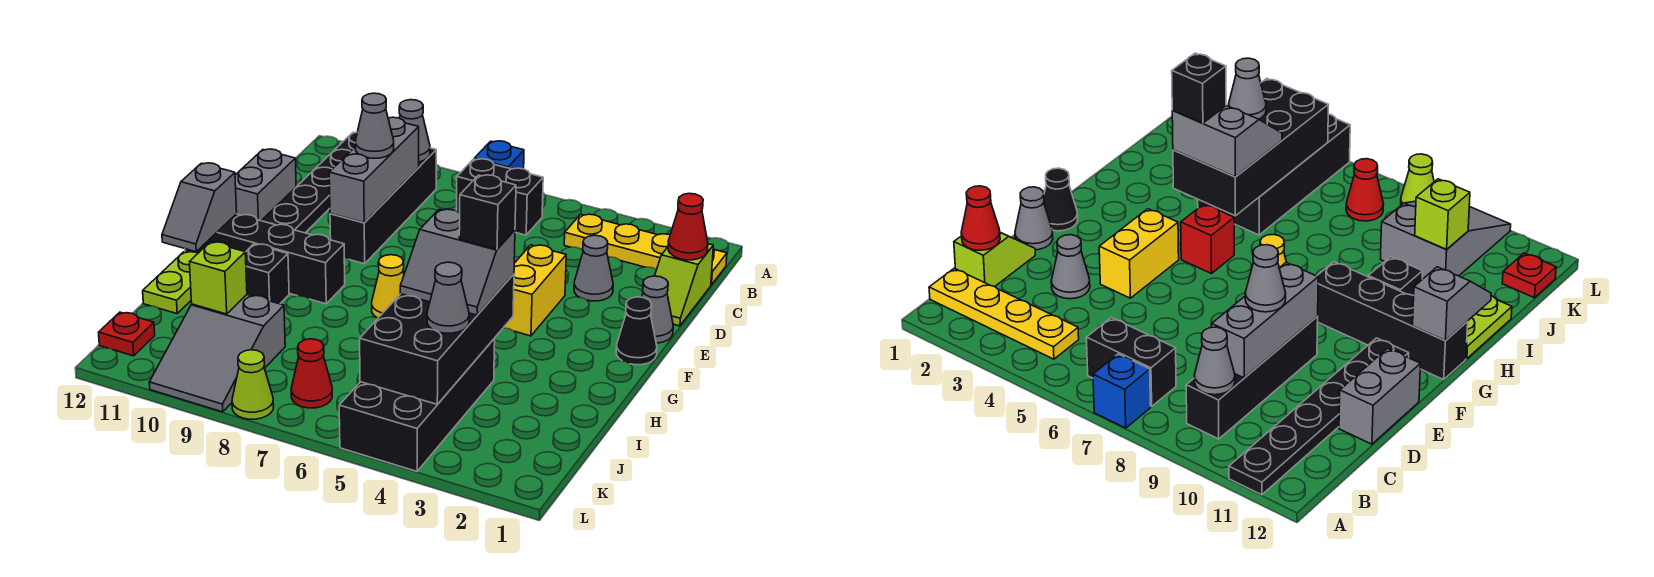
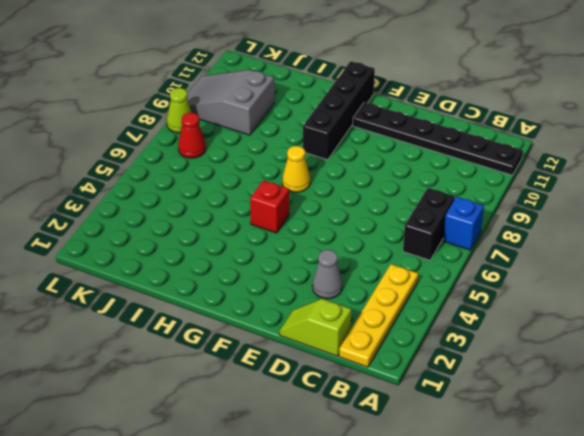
none -> black brick B9:E9 level 1
none -> grey brick D12:E12 level 1
none -> grey cone E1 level 1
none -> yellow brick E4:F4 level 1

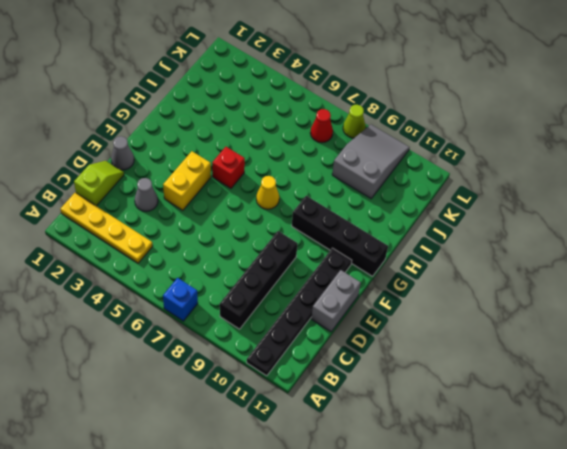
none -> black brick B6:B7 level 1
none -> black cone F1 level 1
none -> black brick H10 level 1
none -> lime plate H12:I12 level 1

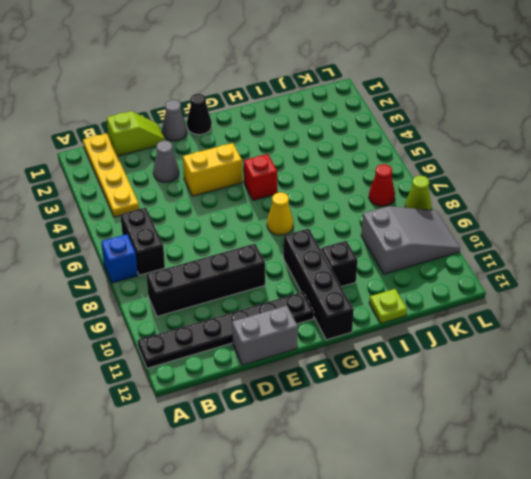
lime plate I12 level 1 -> lime plate H12:I12 level 1
none -> black brick I4:L5 level 1
none -> red plate K12 level 1
none -> grey cone B9 level 2
none -> red cone C1 level 2

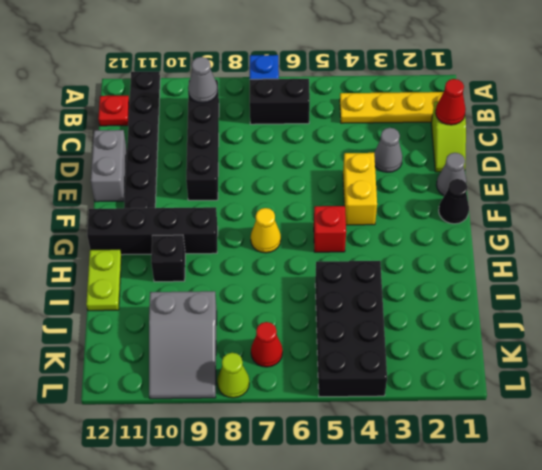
red plate B12 level 1 -> red plate K12 level 1
none -> grey brick C9:E9 level 2
none -> grey slope G12:H12 level 2 top G
none -> black brick H4:K5 level 2
none -> lime brick J10 level 2

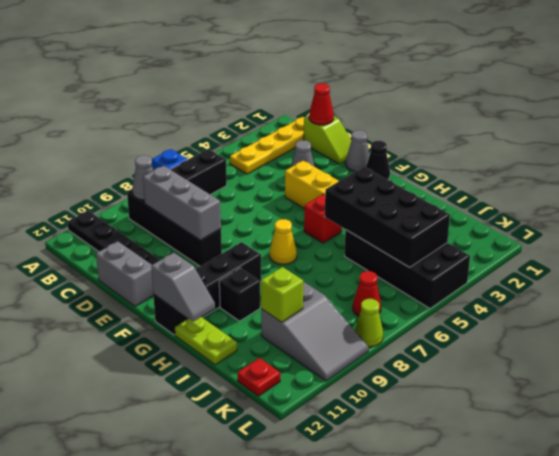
none -> grey cone D9 level 3
none -> grey slope H4:I5 level 3 top H
none -> grey cone J4 level 3
none -> black brick H4 level 4

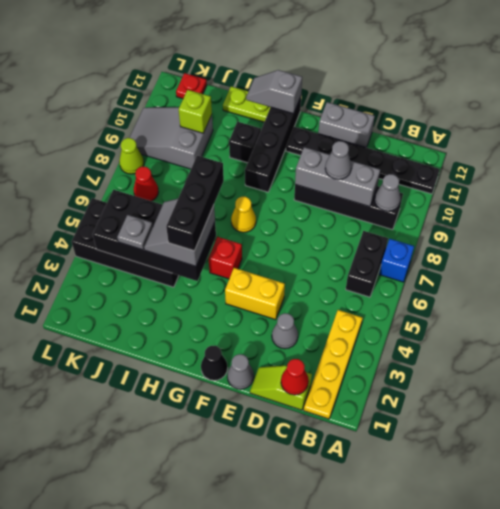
black brick H4:H6 level 4 -> black brick H4 level 4
grey plate J4 level 3 -> grey cone J4 level 3

